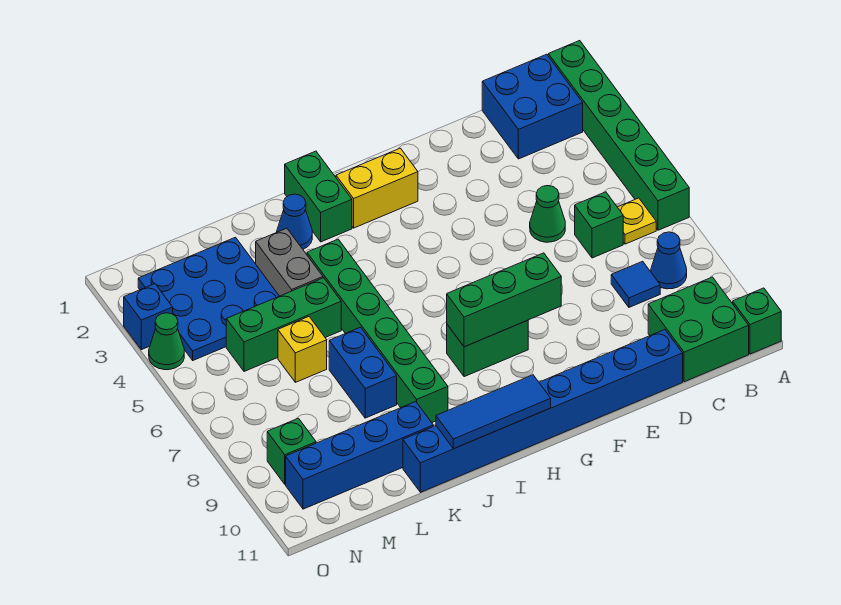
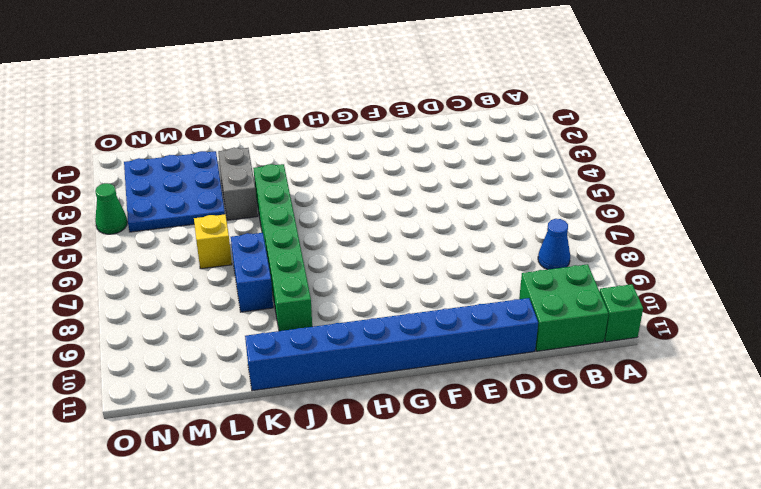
none -> green brick A1:A6 level 1
none -> blue brick B1:C2 level 1
none -> yellow plate B6 level 1

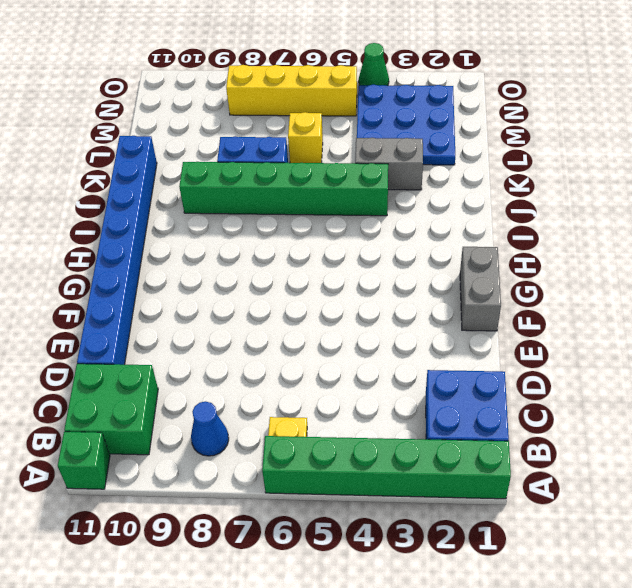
grey brick F1:G1 level 1 -> none
yellow brick N5:N8 level 1 -> none
none -> green brick C6 level 1
none -> blue tile C8 level 1
none -> green cone D5 level 1

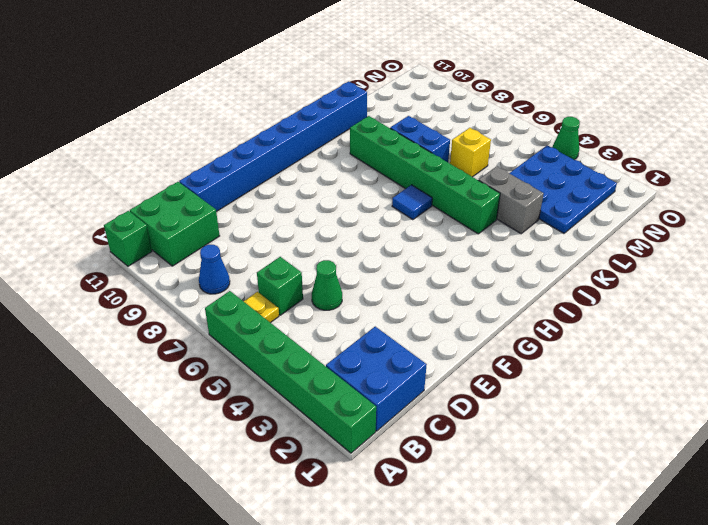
blue tile I6 level 1 -> blue tile C8 level 1
none -> yellow brick G2:H2 level 1
none -> green brick G8:H8 level 1
none -> green brick I1:I2 level 1

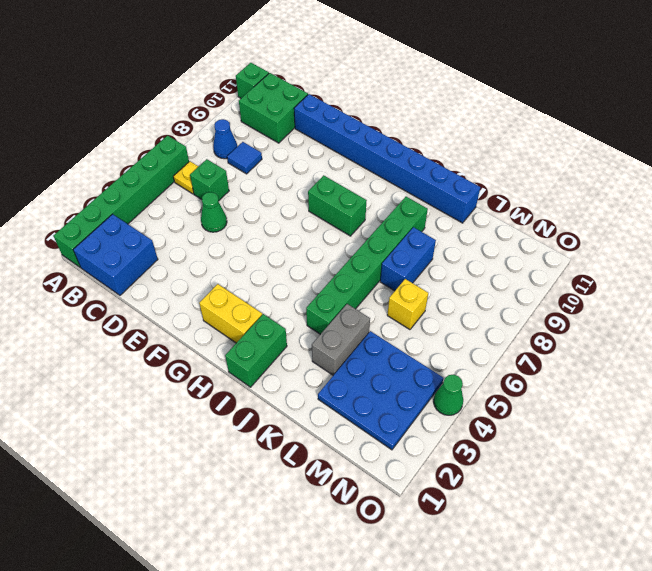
none -> blue cone J2 level 1
none -> green brick K5:M5 level 1
none -> blue brick K10:N10 level 1

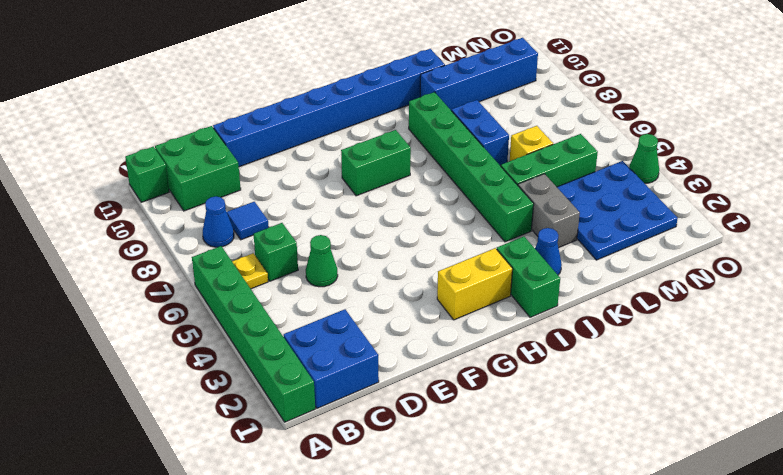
none -> green brick N9 level 1
none -> blue brick O3 level 1
none -> green brick F8:H8 level 2

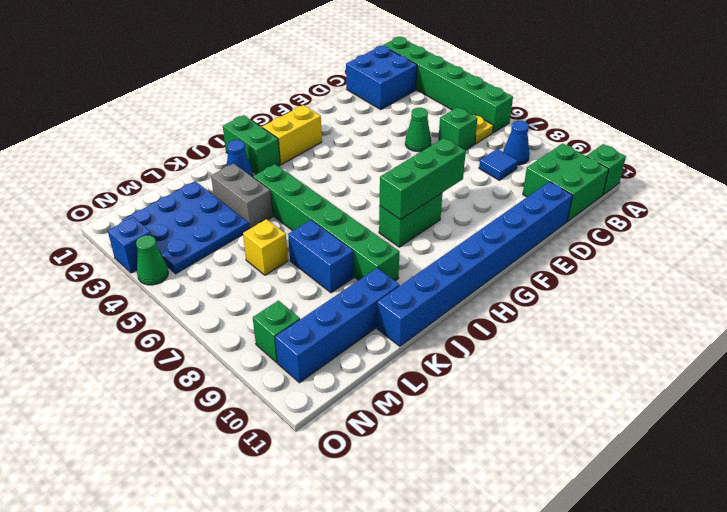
none -> green brick K5:M5 level 1
none -> blue tile H11:J11 level 2

